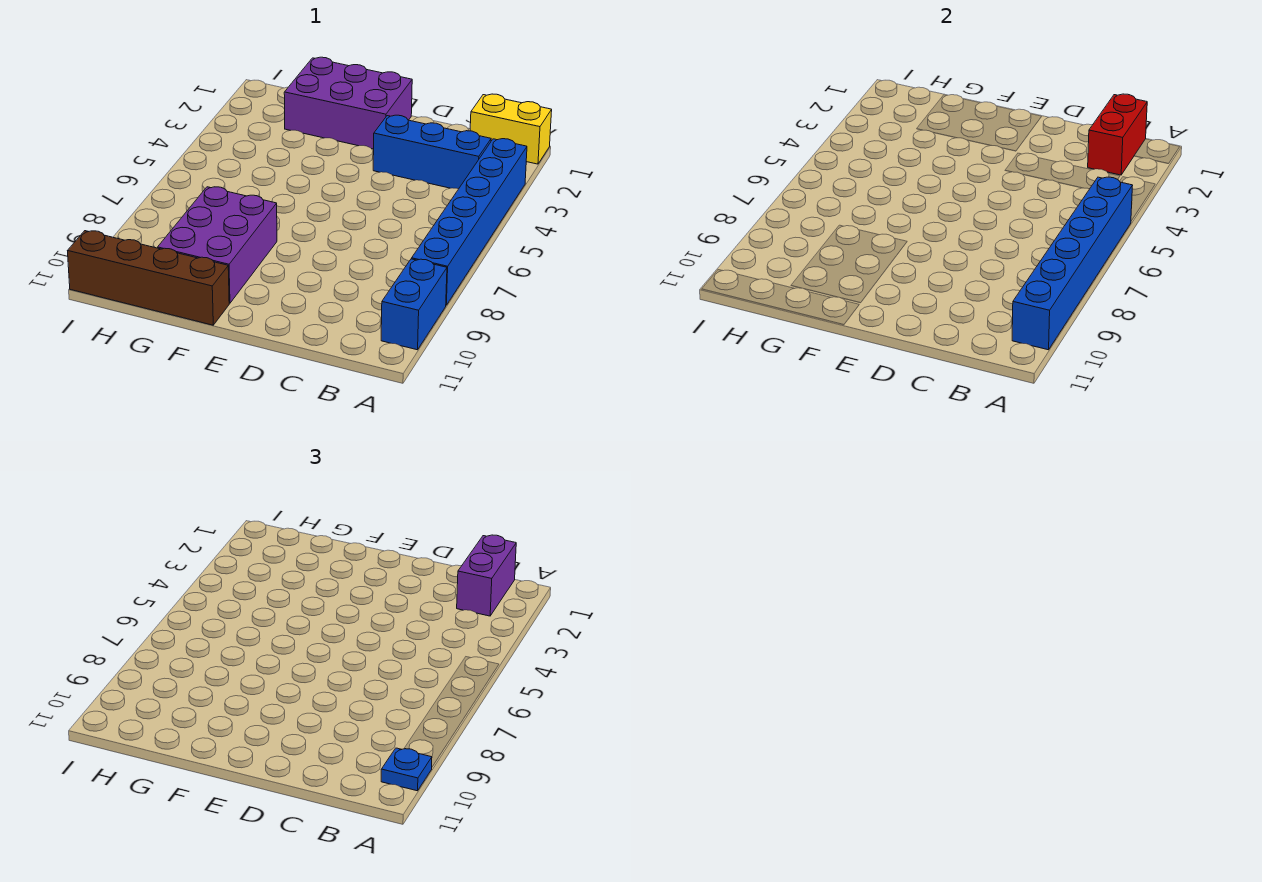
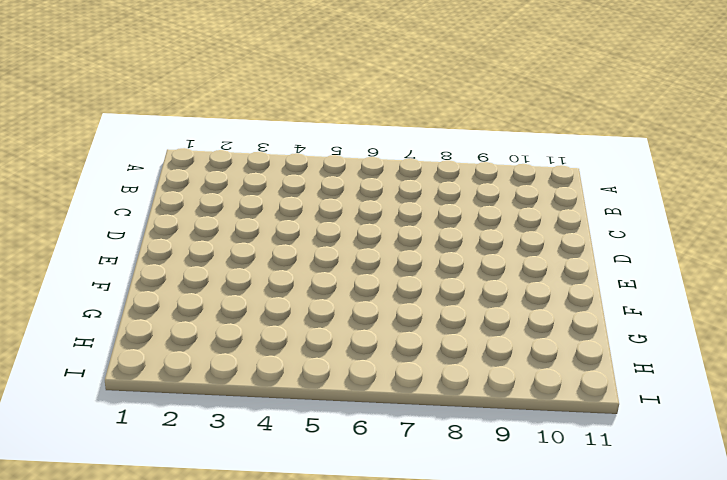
none -> yellow brick A1:B1 level 1
none -> blue brick A3:A8 level 1

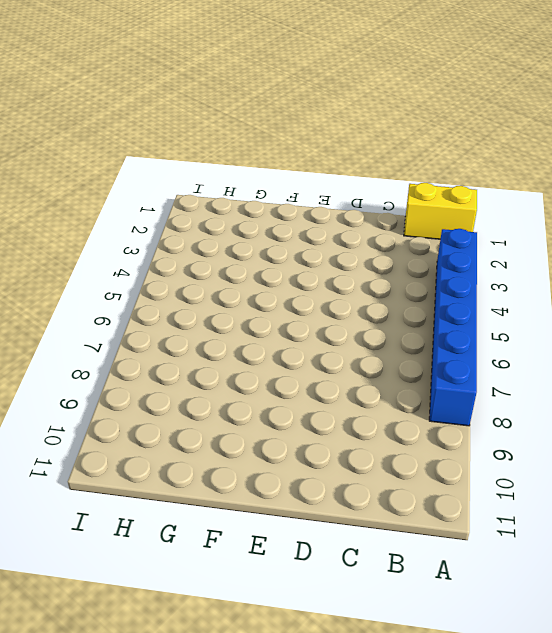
none -> blue brick A9:A10 level 1
none -> blue brick B3:D3 level 1

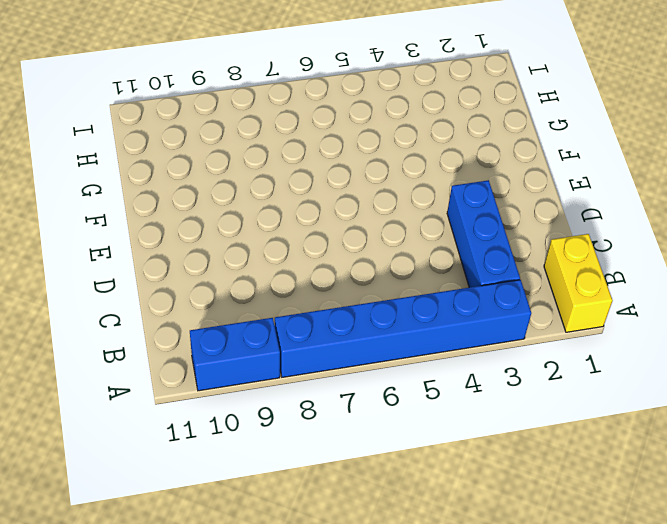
none -> purple brick E1:G2 level 1
none -> purple brick F8:G10 level 1

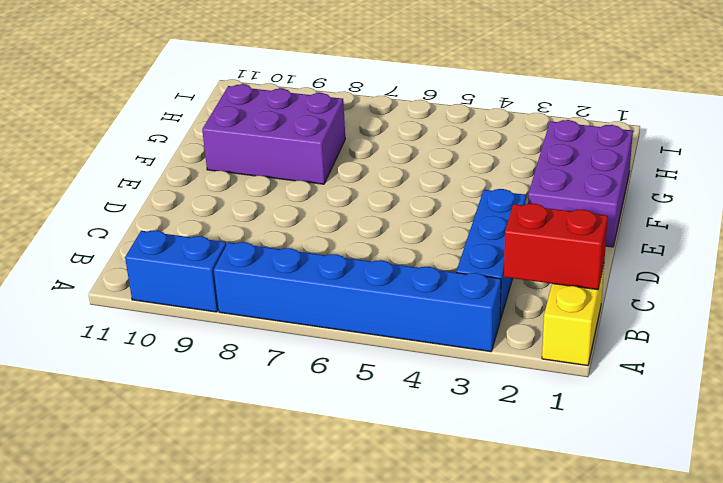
none -> brown brick F11:I11 level 1
none -> blue brick A5:A10 level 2

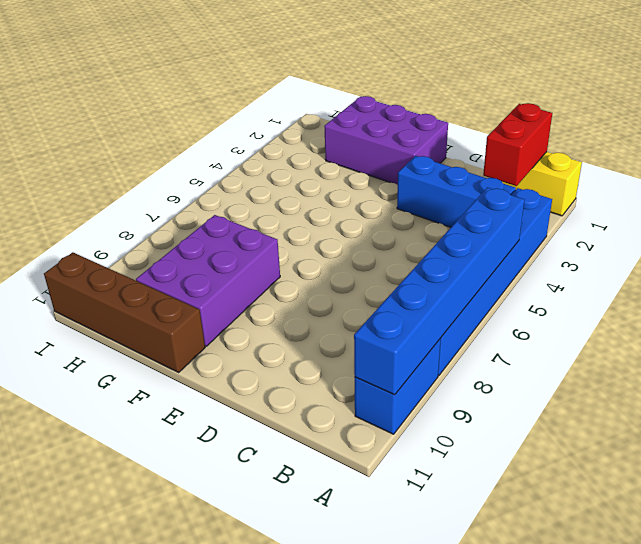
none -> blue plate A10 level 3
none -> purple brick B1:B2 level 3

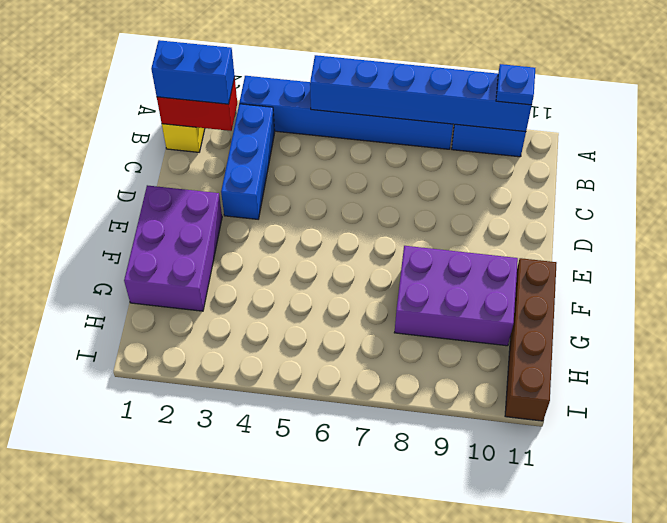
blue brick B1:B2 level 3 -> purple brick B1:B2 level 3

